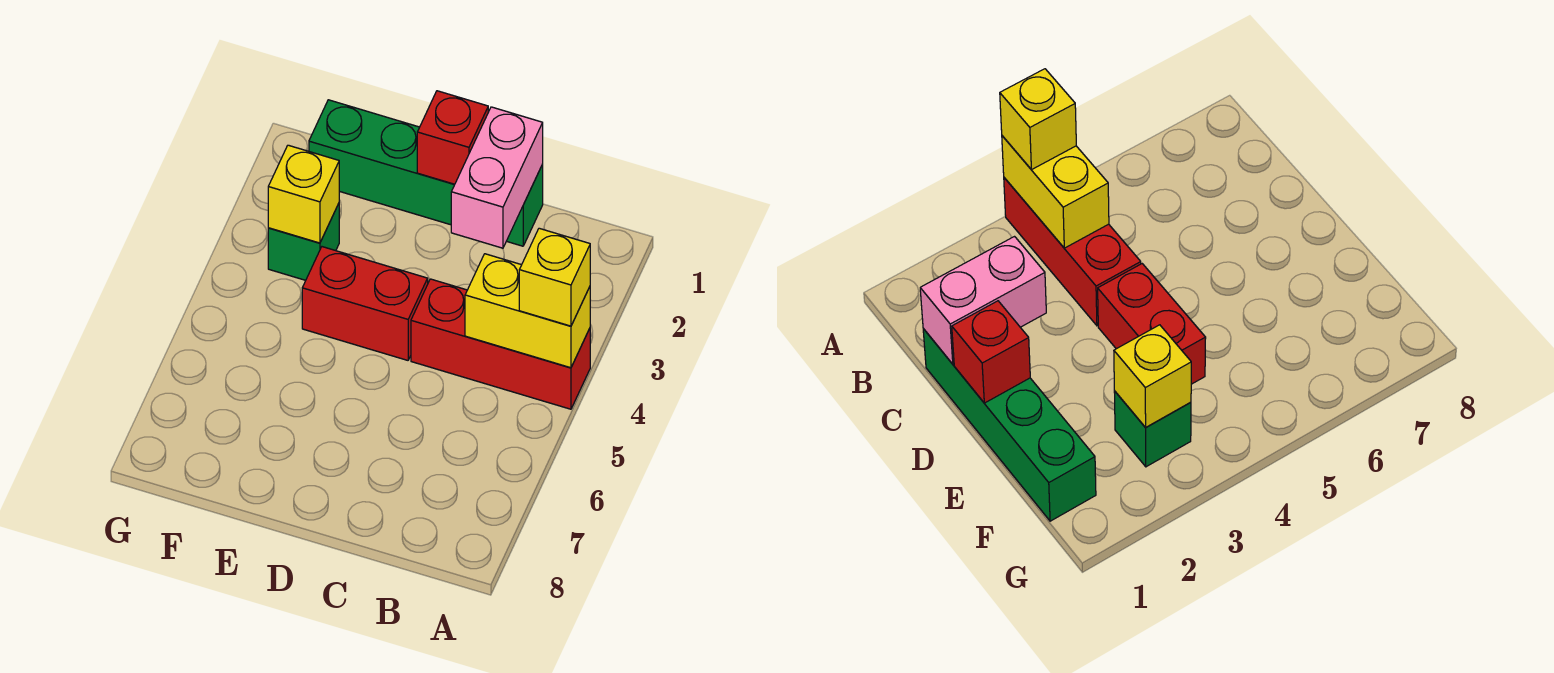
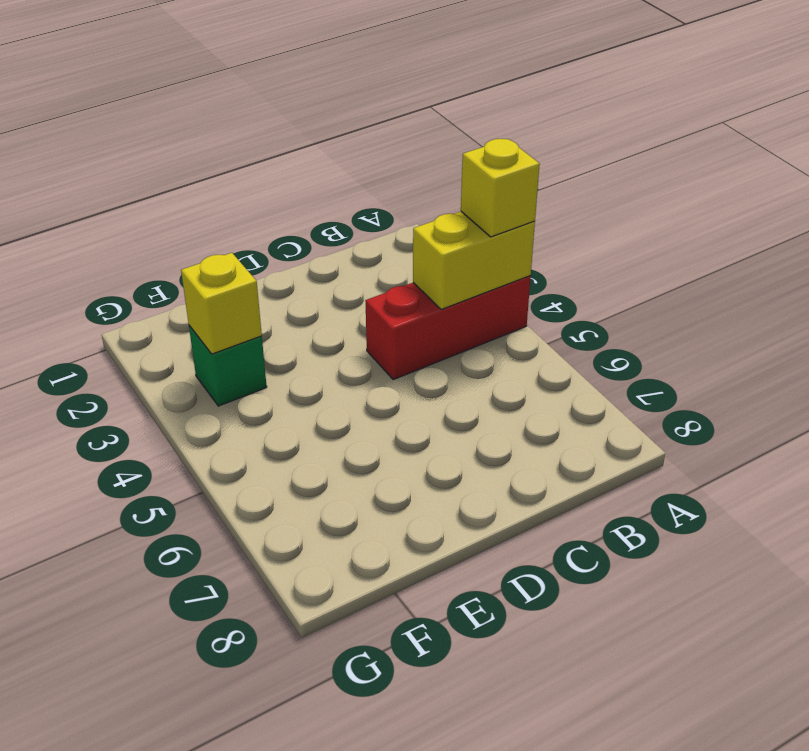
none -> green brick C1:F1 level 1
none -> red brick D4:E4 level 1

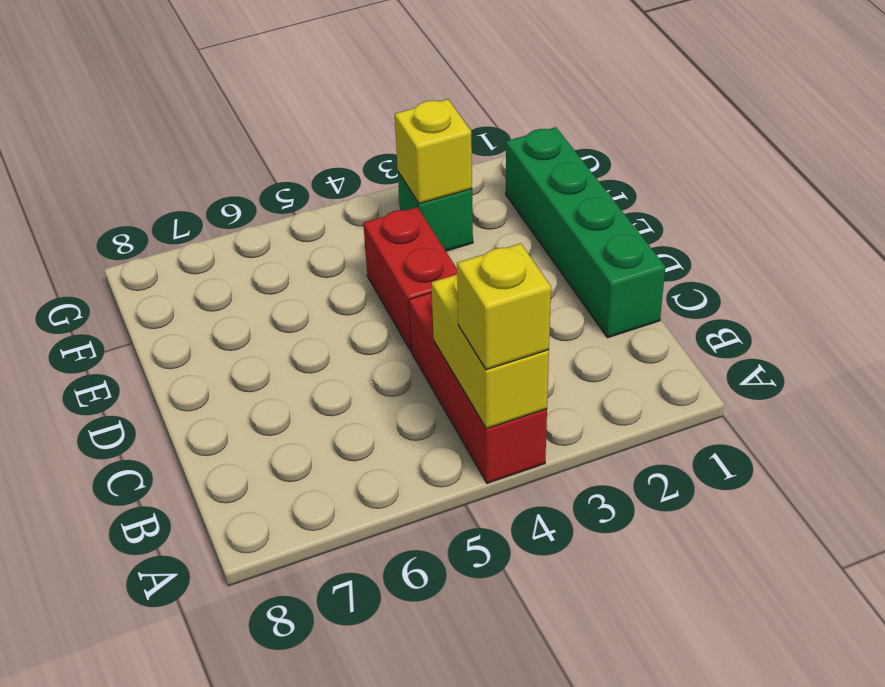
none -> pink brick C1:C2 level 2
none -> red brick D1 level 2

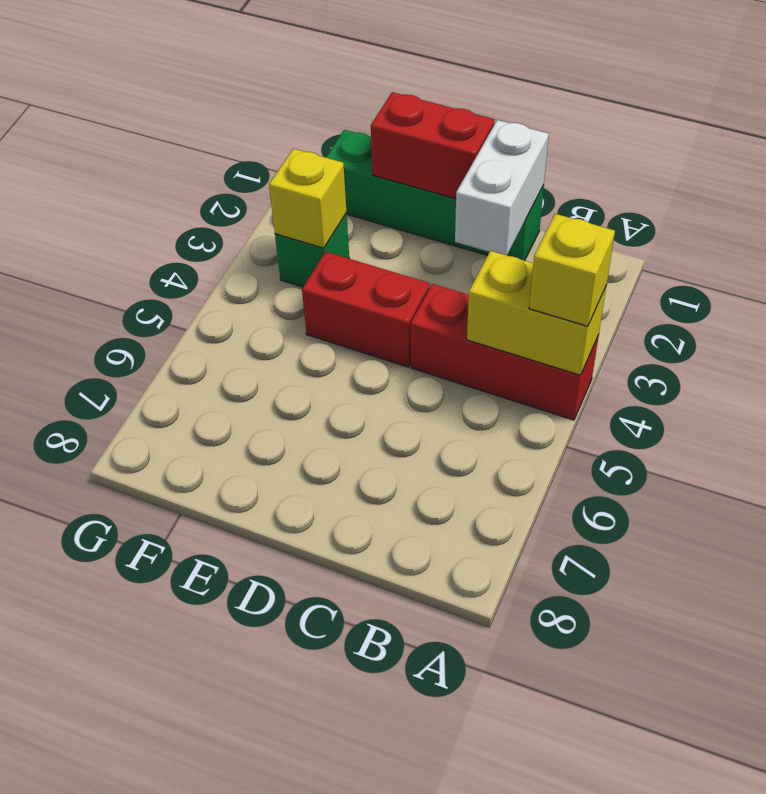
white brick C1:C2 level 2 -> pink brick C1:C2 level 2
red brick D1:E1 level 2 -> red brick D1 level 2

